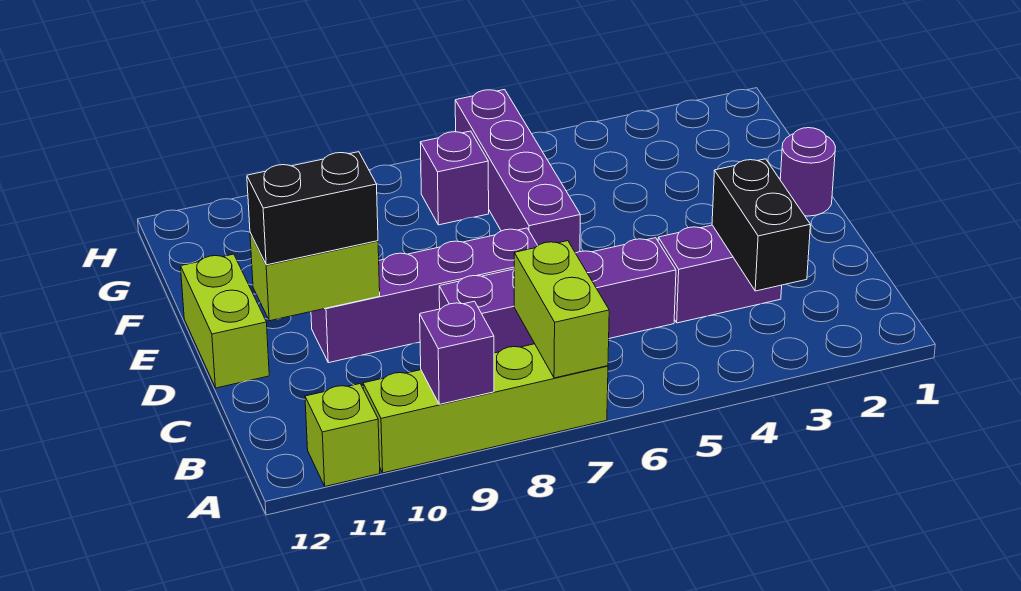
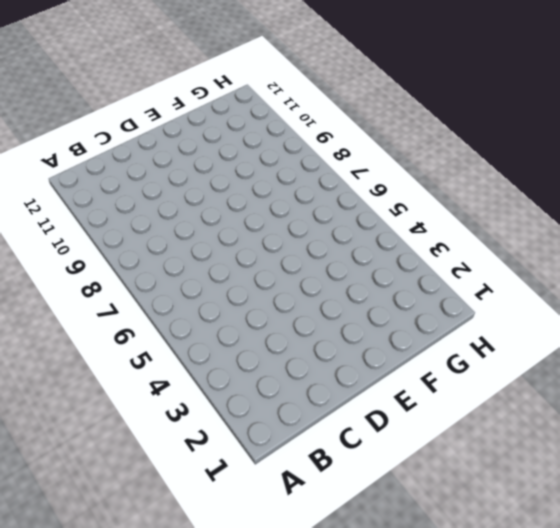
none -> lime brick A7:A10 level 1
none -> lime brick A11 level 1
none -> purple brick C3:C4 level 1

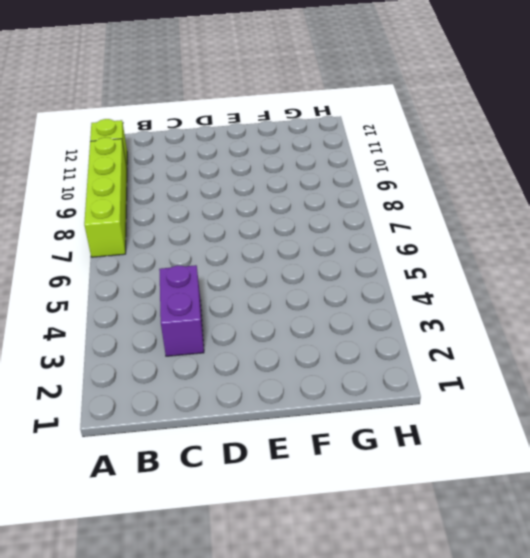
none -> purple brick C5:C8 level 1
none -> purple brick D7:D10 level 1
none -> lime brick D12:E12 level 1

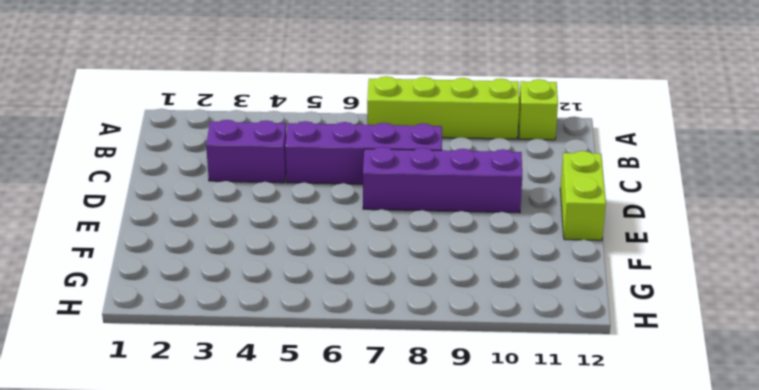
none -> purple round brick E1 level 1
none -> purple brick E6:H6 level 1
none -> purple brick G7 level 1

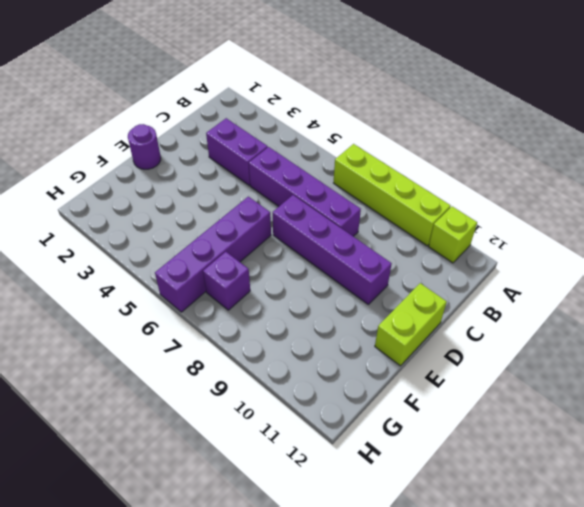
none -> lime brick A7:B7 level 2
none -> purple brick A9 level 2
none -> black brick B3:C3 level 2

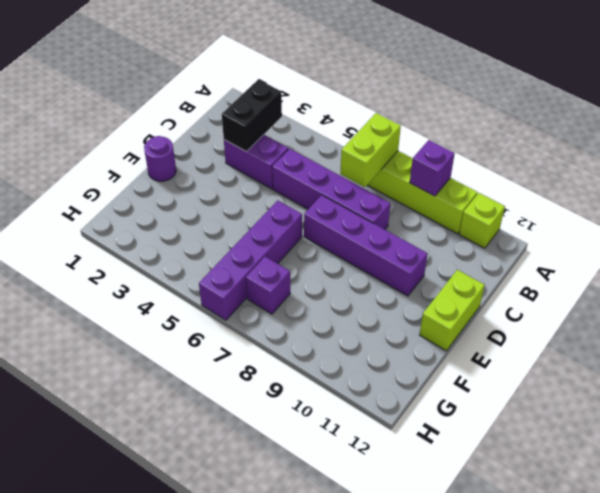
none -> lime brick D10:D11 level 2
none -> black brick D10:D11 level 3

